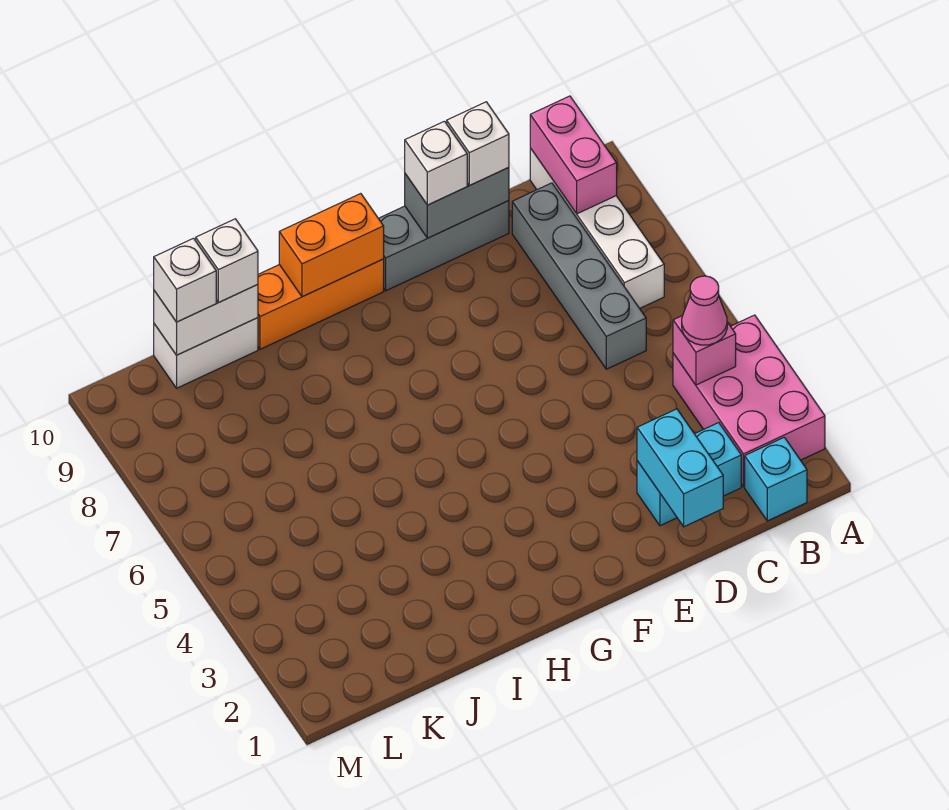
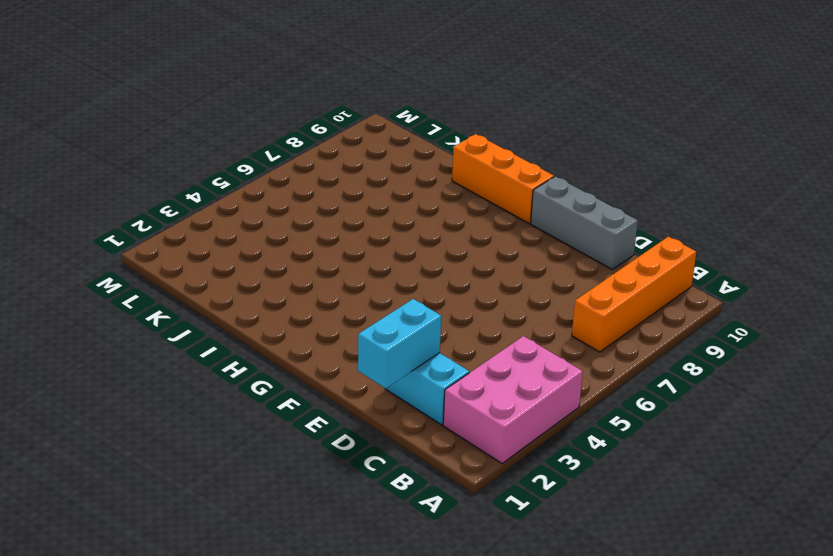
orange brick B7:B10 level 1 -> white brick B7:B10 level 1
none -> cyan brick B1 level 1
none -> grey brick C6:C9 level 1
none -> white brick J10:K10 level 1

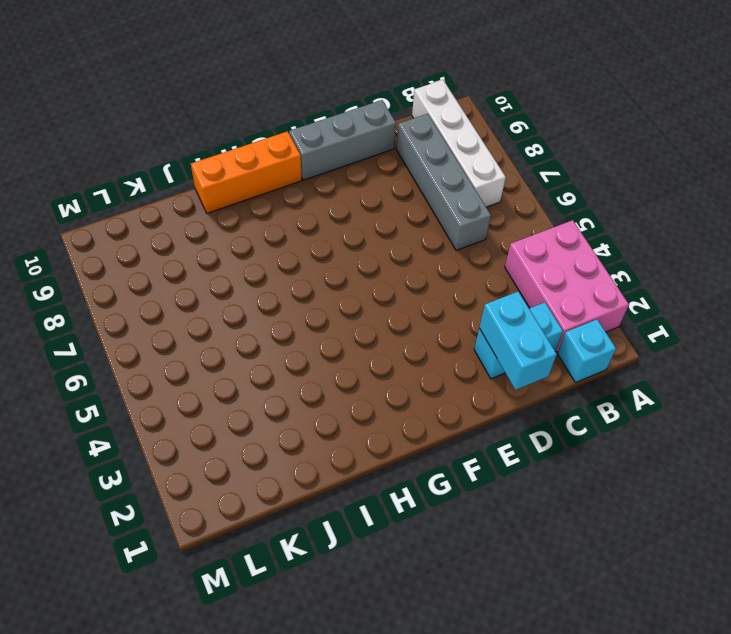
none -> white brick J10:K10 level 1
none -> pink brick B4 level 2
none -> pink brick B9:B10 level 2

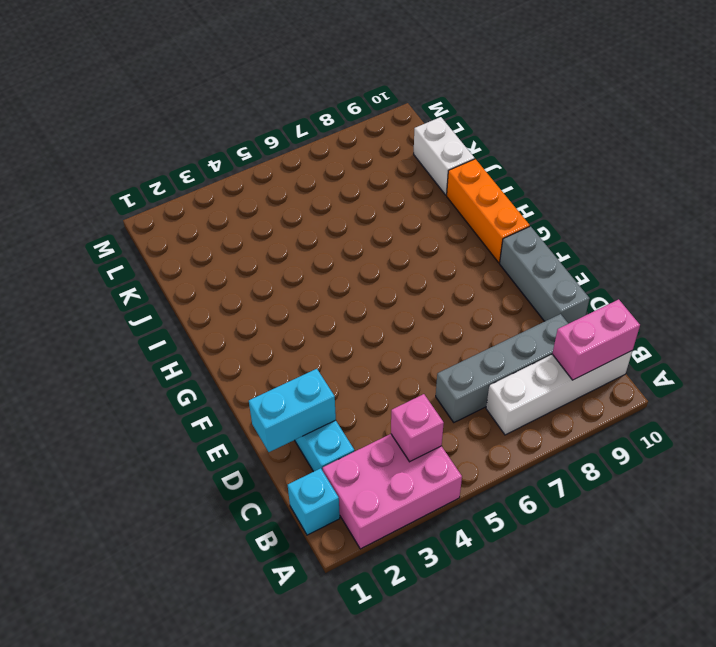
none -> grey brick D10:E10 level 2
none -> orange brick G10:H10 level 2
none -> white brick J10:K10 level 2

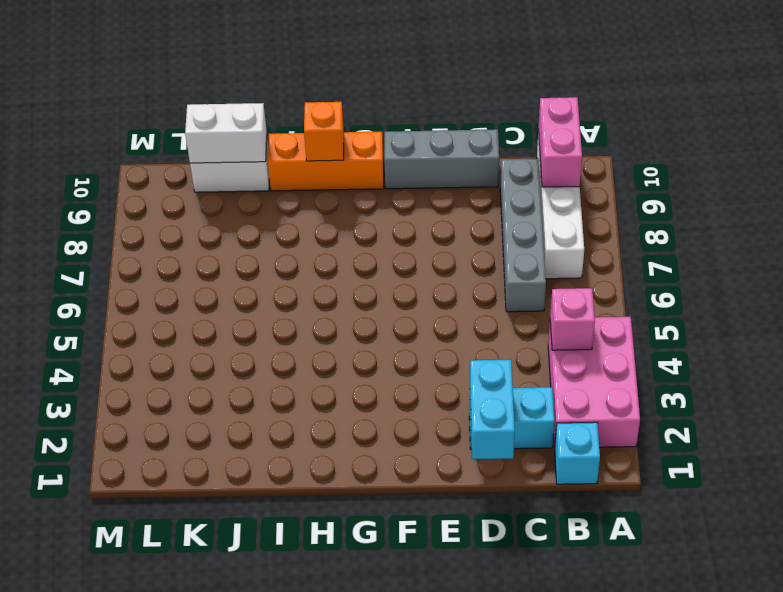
orange brick H10 level 2 -> orange brick G10:H10 level 2
none -> grey brick D10:E10 level 2
none -> pink cone B4 level 3
none -> white brick D10 level 3

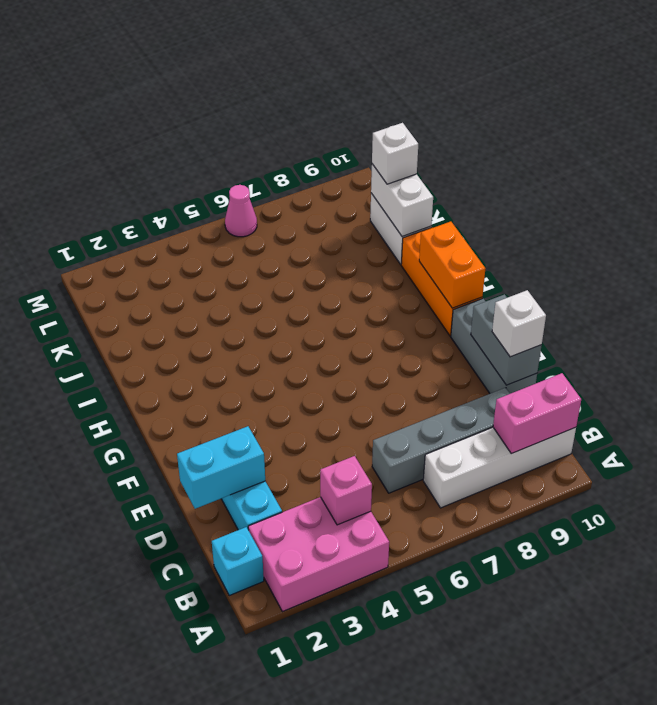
pink cone M6 level 1 -> pink cone B4 level 3
none -> white brick E10 level 3
none -> white brick J10 level 3

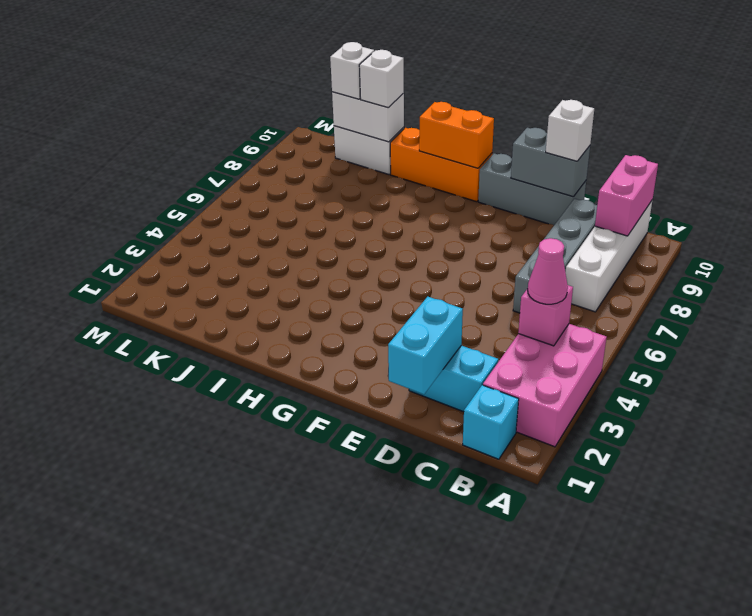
none -> white brick E10 level 3

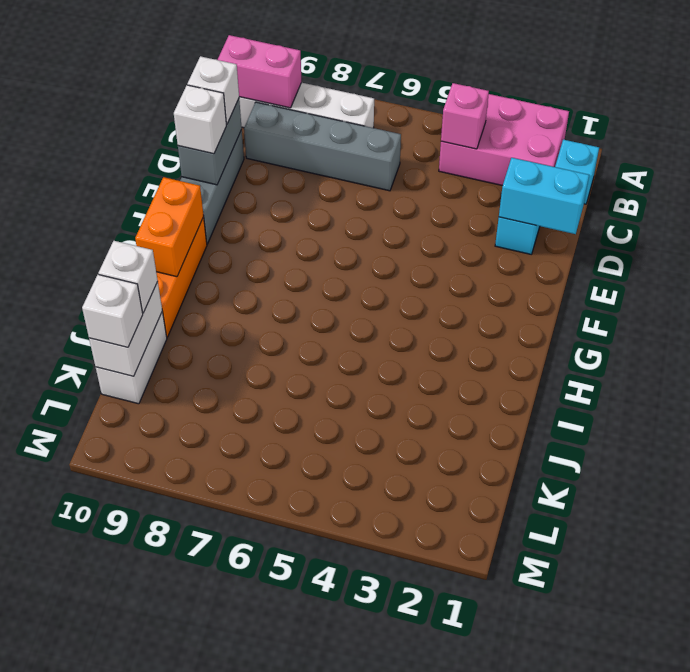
none -> pink cone B4 level 3

